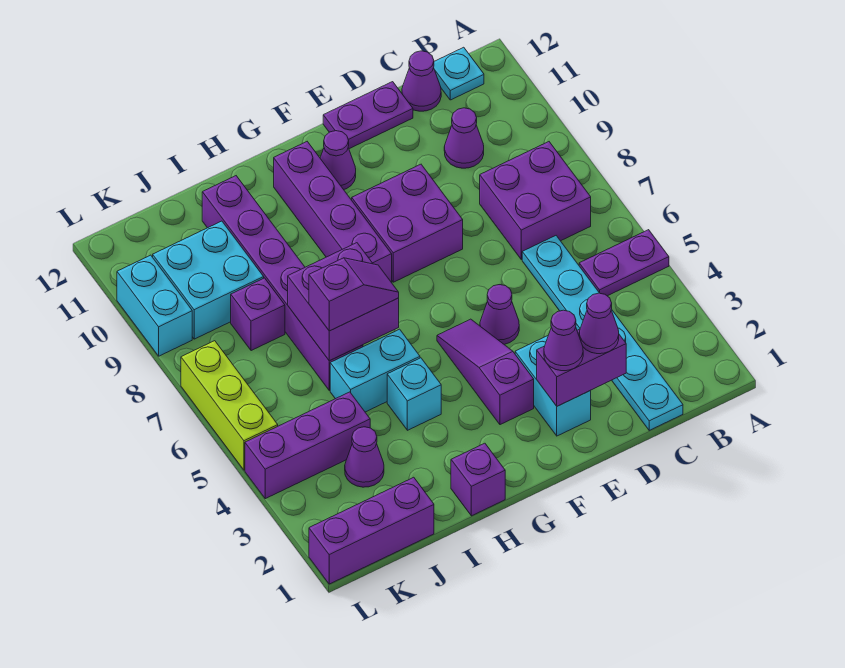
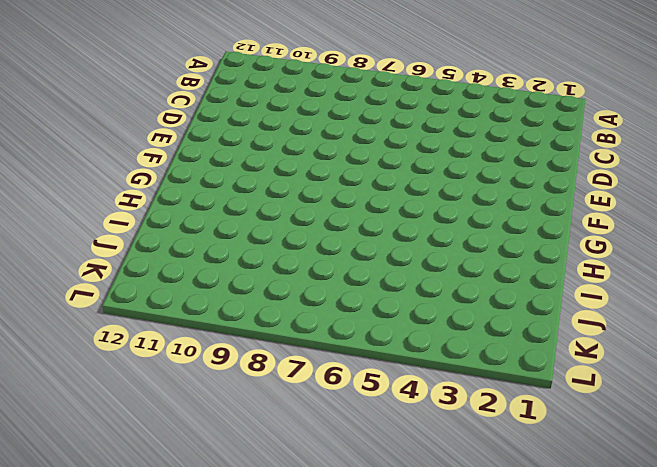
none -> purple plate A5:B5 level 1
none -> purple brick B7:C8 level 1
none -> cyan plate B12 level 1

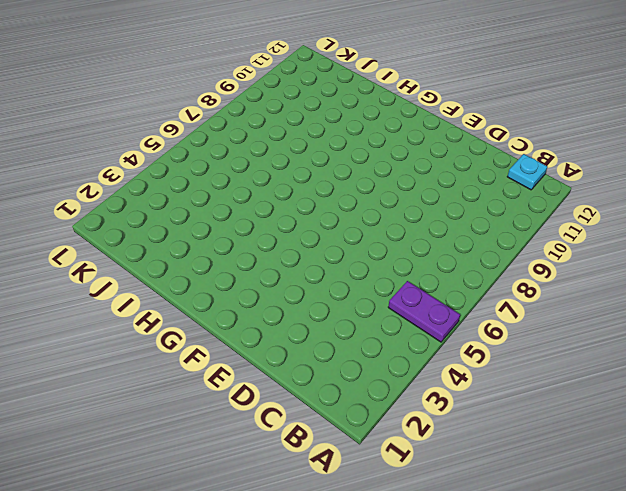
none -> purple brick B7:C8 level 1
none -> cyan plate C1:C6 level 1
none -> purple cone C10 level 1

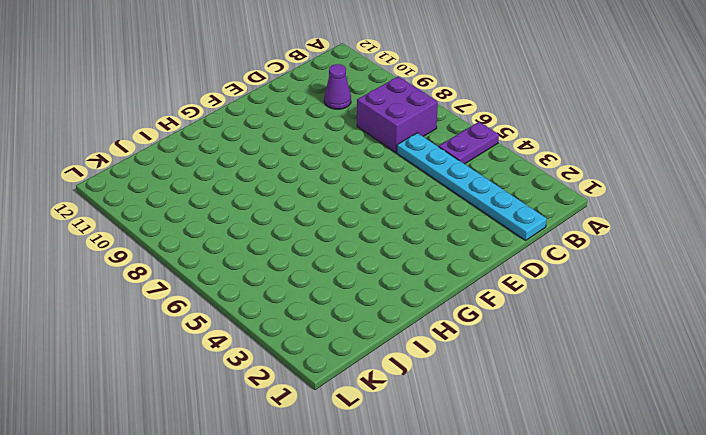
none -> cyan plate B12 level 1
none -> purple cone C12 level 1
none -> purple plate D12:E12 level 1

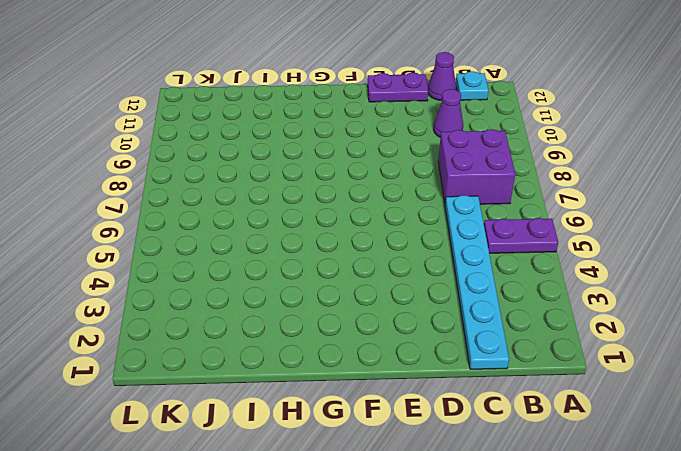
none -> cyan brick E2:E3 level 1
none -> purple cone E5 level 1
none -> purple brick E8:F9 level 1

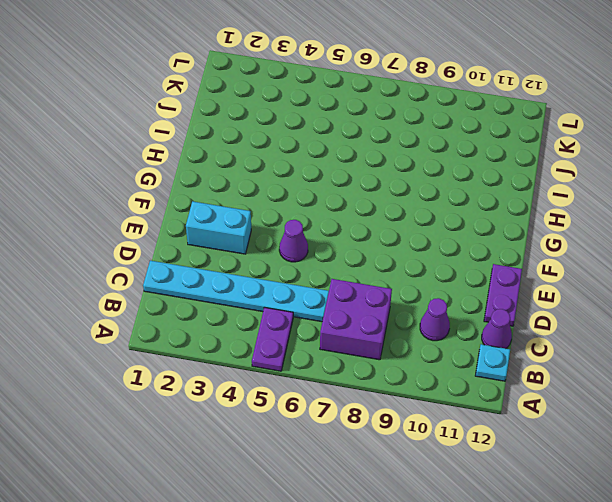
none -> purple brick E8:F9 level 1
none -> purple slope F3:F5 level 1 top 3
none -> purple cone F11 level 1

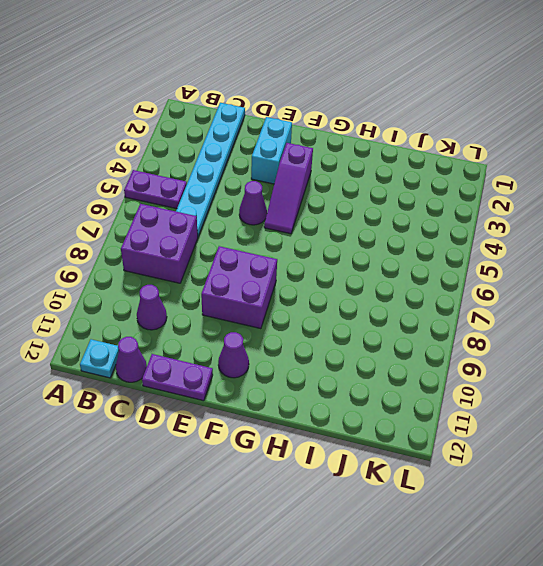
none -> purple brick G8:G11 level 1
none -> purple brick H1 level 1
none -> cyan brick H4 level 1

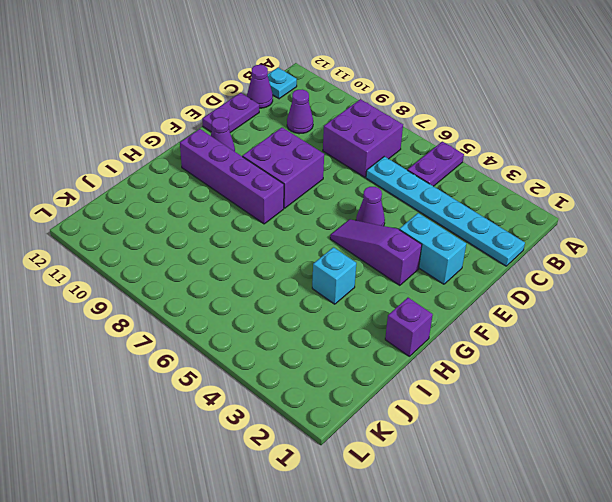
none -> cyan brick H5:I5 level 1
none -> purple brick I6:I11 level 1
none -> purple brick J1:L1 level 1

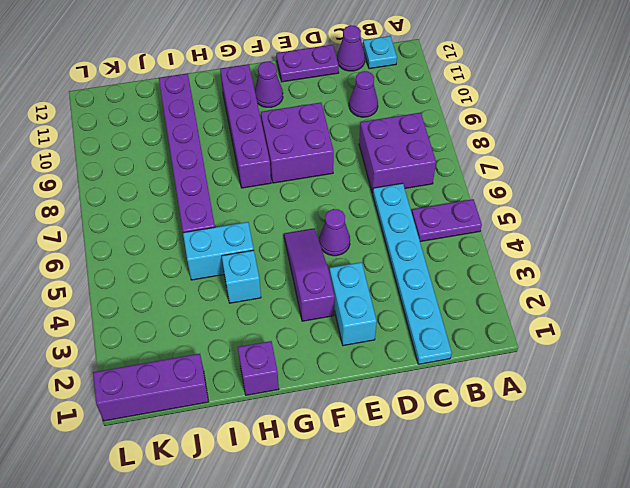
none -> purple cone J3 level 1
none -> purple brick J4:L4 level 1
none -> purple brick J8 level 1

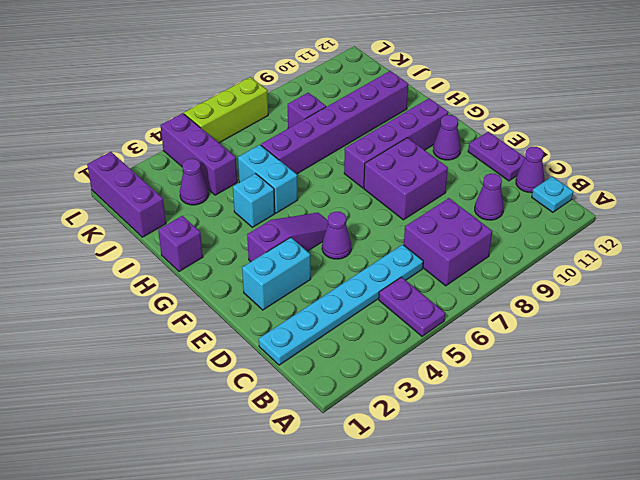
none -> cyan brick J9:K10 level 1
none -> cyan brick L9:L10 level 1
none -> purple brick D2:E2 level 2

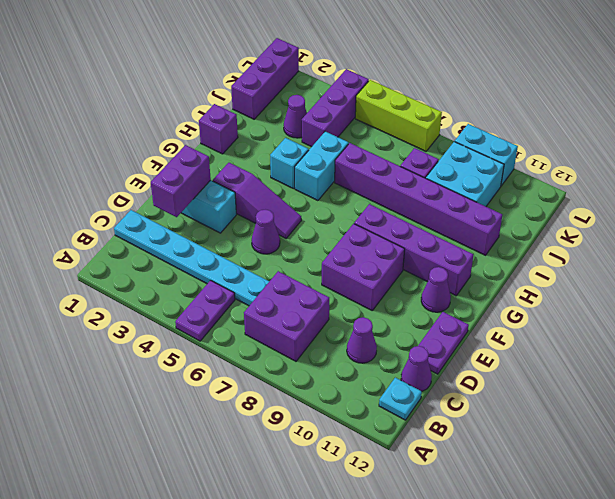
none -> purple brick H6:I7 level 2
none -> purple cone D2 level 3
none -> purple cone E2 level 3

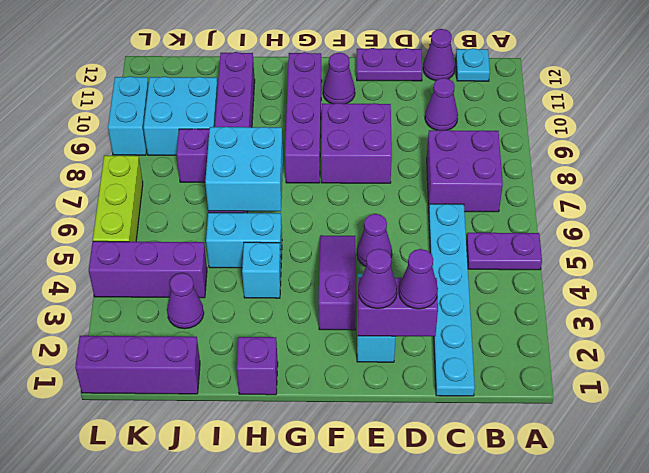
cyan brick H6:I7 level 2 -> purple brick H6:I7 level 2
none -> purple slope H6:I6 level 3 top I

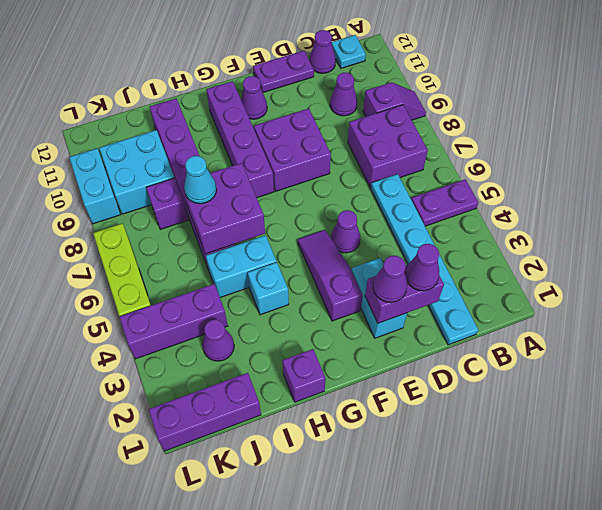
purple slope A9:B9 level 1 top B -> purple slope H6:I6 level 3 top I
cyan cone I7 level 3 -> none

